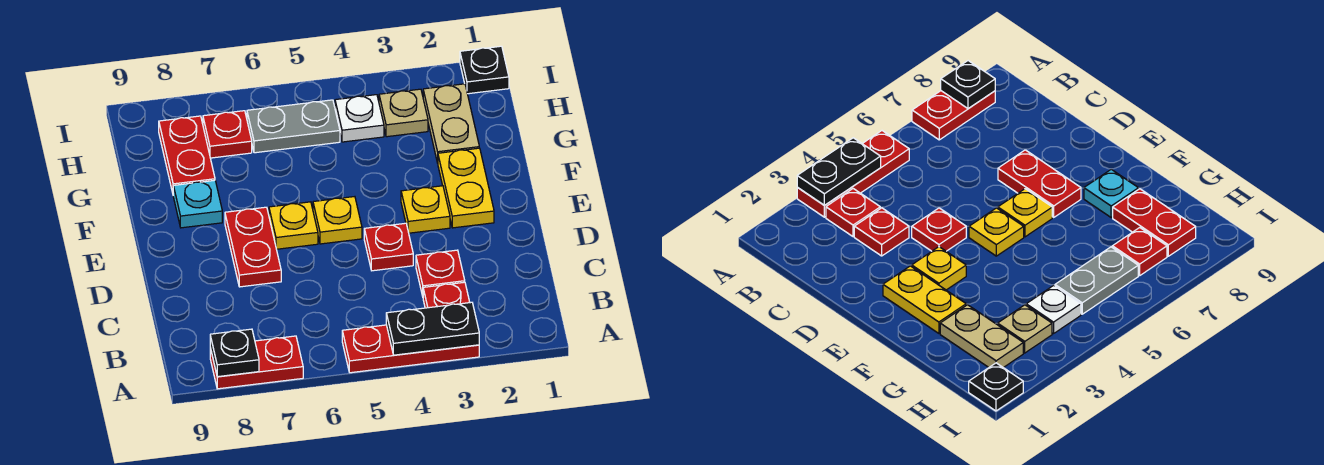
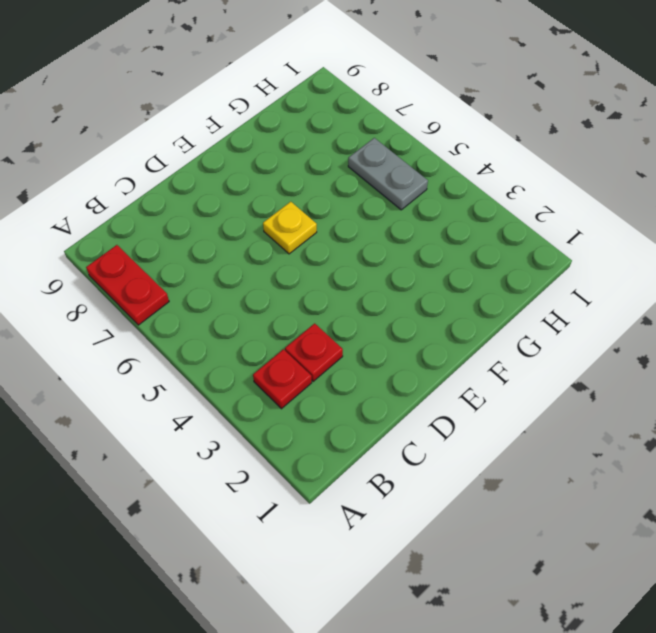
none -> red plate A3:A5 level 1
none -> red plate D4 level 1
none -> red plate D7:E7 level 1

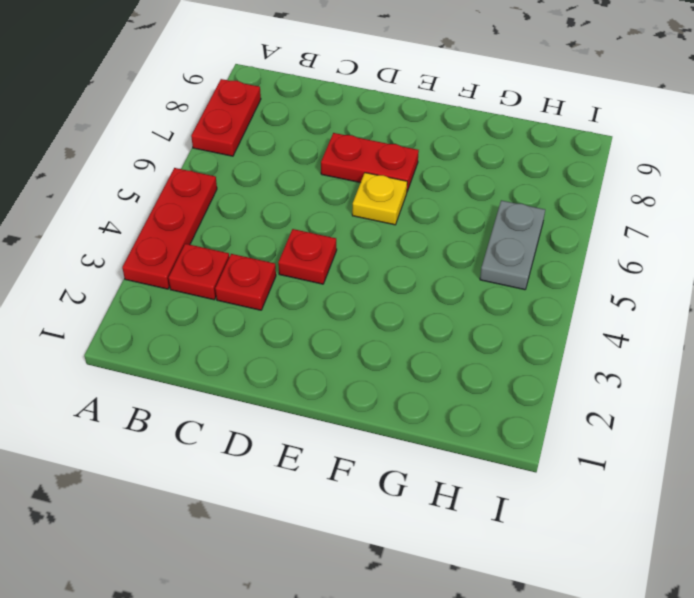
none -> yellow plate E2:F2 level 1
none -> yellow plate E3 level 1
none -> yellow plate E5 level 1

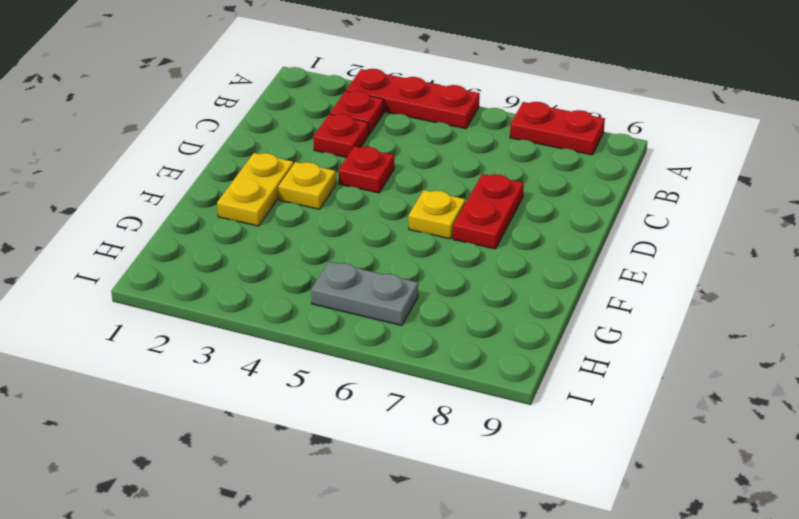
none -> yellow plate E5 level 1
none -> cyan plate F8 level 1
none -> tan plate G2:H2 level 1

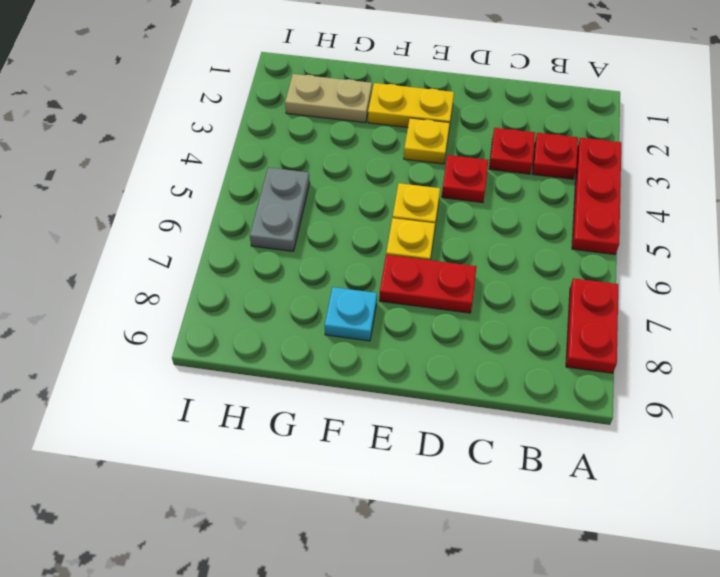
none -> red plate G8:H8 level 1
none -> tan plate H3 level 1
none -> white plate H4 level 1

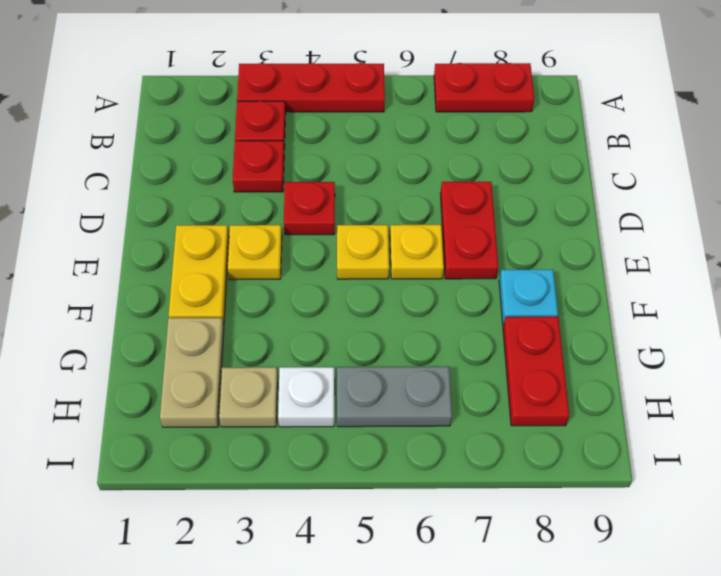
none -> red plate H7 level 1
none -> black plate I1 level 1
none -> black plate A3:A4 level 2

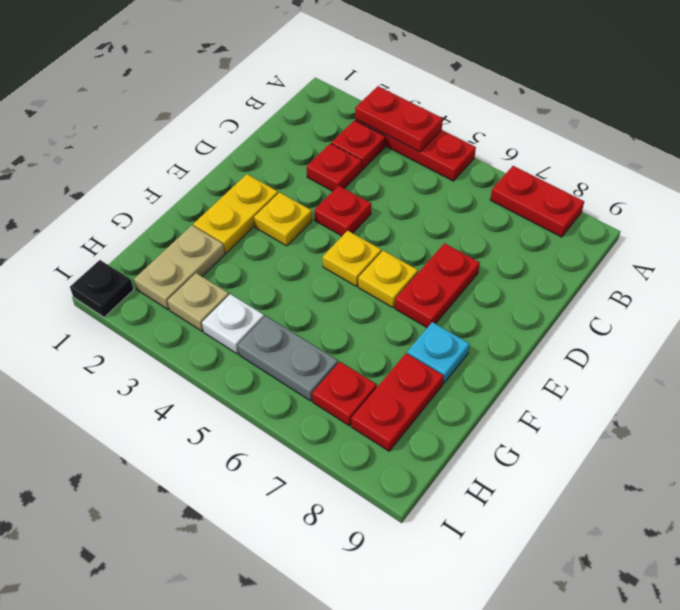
red plate A3:A4 level 2 -> black plate A3:A4 level 2
none -> black plate A8 level 2

